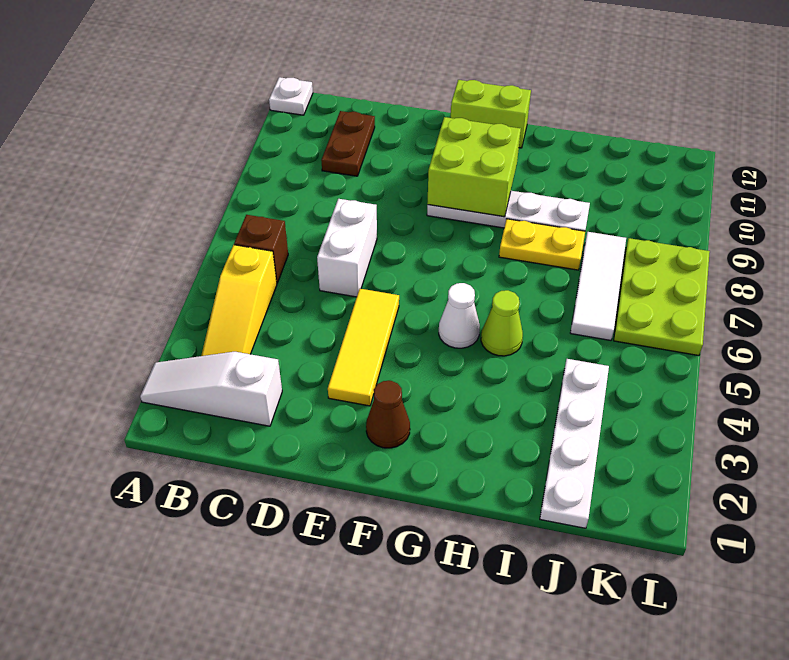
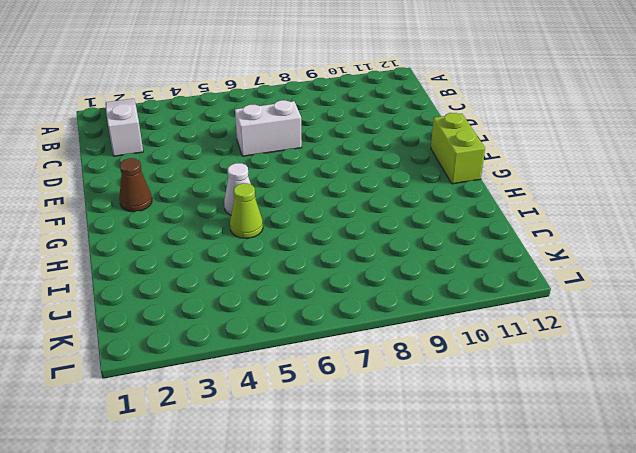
none -> white plate A12 level 1
none -> yellow slope B3:B5 level 1 top 5
none -> brown brick B6 level 1

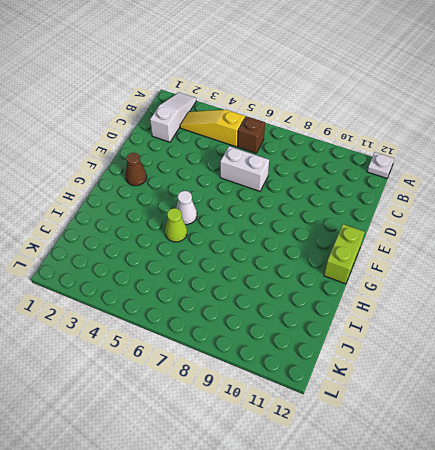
none -> brown plate C10:C11 level 1
none -> yellow tile E3:E5 level 1
none -> white plate F9:I9 level 1

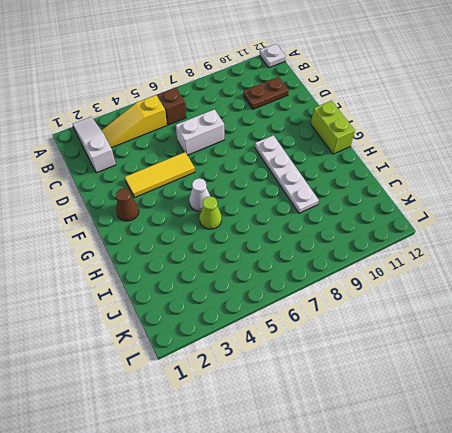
none -> yellow plate H8:I8 level 1
none -> white plate J1:J4 level 1
none -> white tile J6:J8 level 1

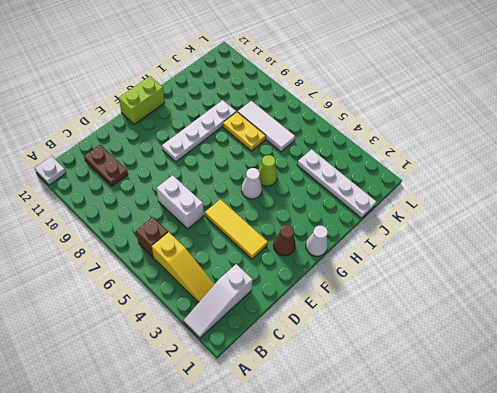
white cone G1 level 1 -> none
yellow plate I7:I8 level 1 -> yellow plate H8:I8 level 1
none -> lime plate K6:L8 level 1
none -> lime brick F9:G10 level 2

